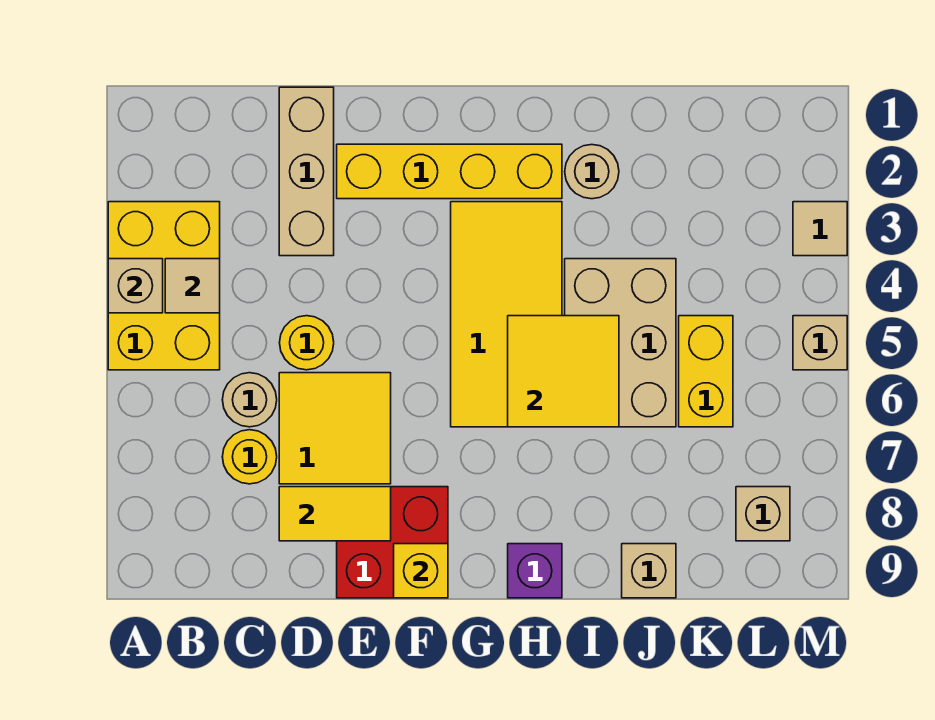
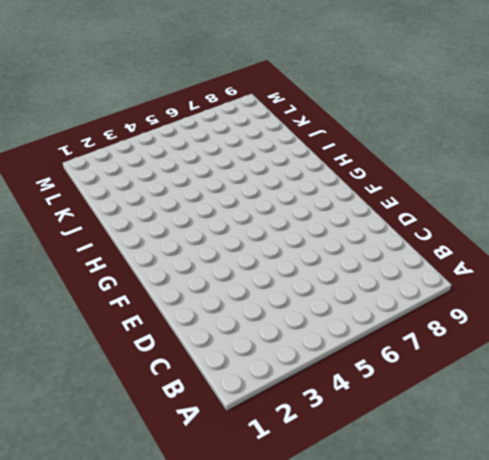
none -> yellow brick A3:B5 level 1
none -> tan round brick C6 level 1
none -> yellow round brick C7 level 1

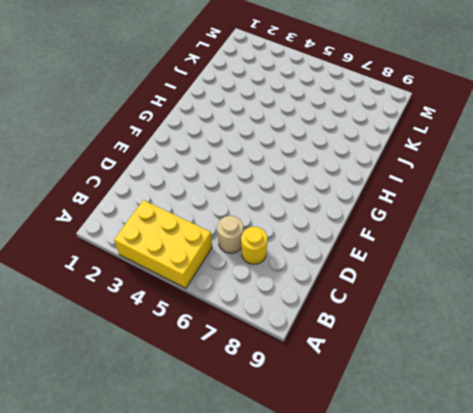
none -> tan brick D1:D3 level 1
none -> yellow round brick D5 level 1
none -> yellow tile D6:E7 level 1

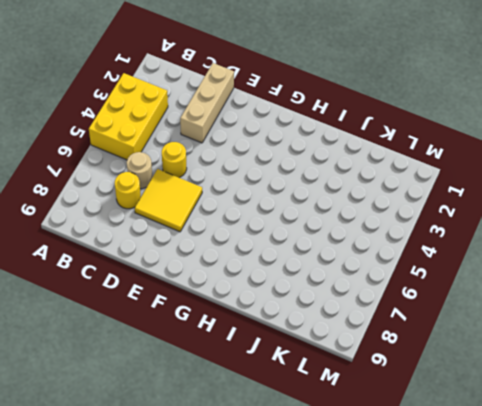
none -> yellow brick E2:H2 level 1
none -> red brick E8:F9 level 1
none -> yellow tile G3:H6 level 1

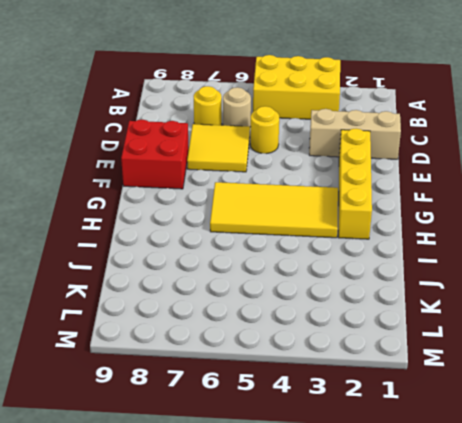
none -> purple brick H9 level 1
none -> tan round brick I2 level 1
none -> tan brick I4:J6 level 1

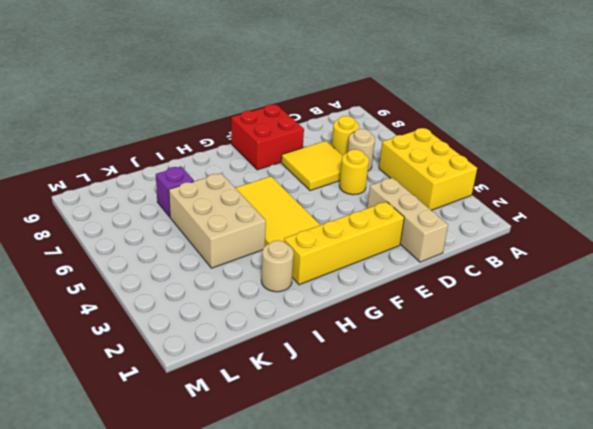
purple brick J7 level 1 -> purple brick H9 level 1
none -> tan brick J9 level 1
none -> yellow brick K5:K6 level 1
none -> tan brick L8 level 1

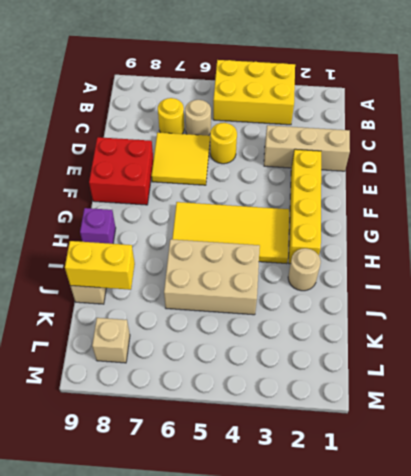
yellow brick J8:J9 level 2 -> yellow brick K5:K6 level 1
none -> tan tile M3 level 1
none -> tan brick M5 level 1
none -> tan brick A4 level 2

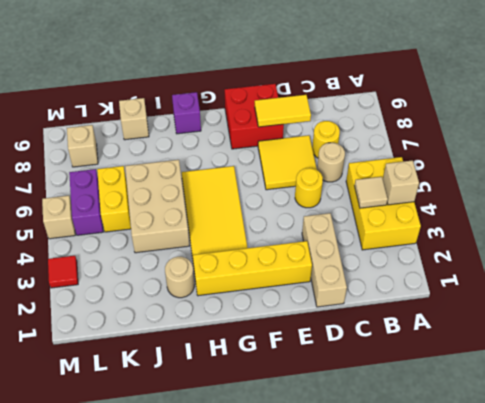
purple brick L5:L6 level 1 -> none
red tile M3 level 1 -> tan tile M3 level 1
none -> yellow brick F9 level 2
none -> yellow tile H5:I6 level 2

